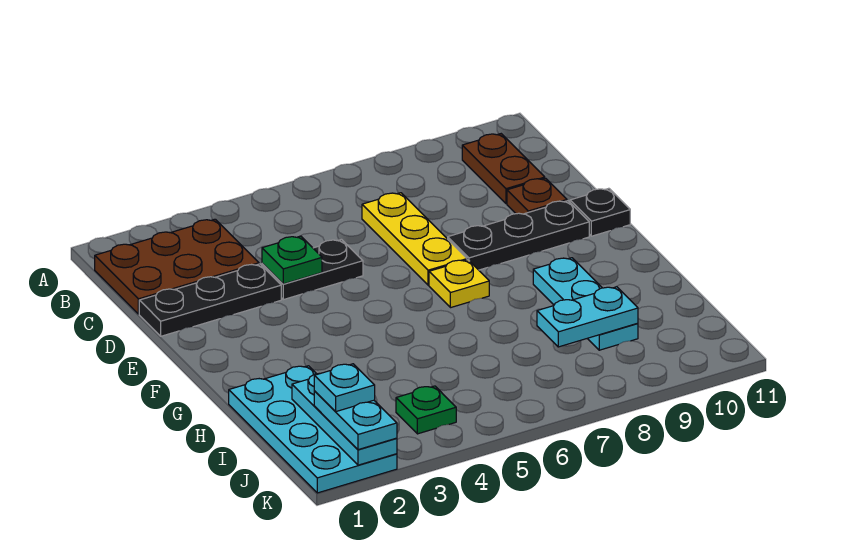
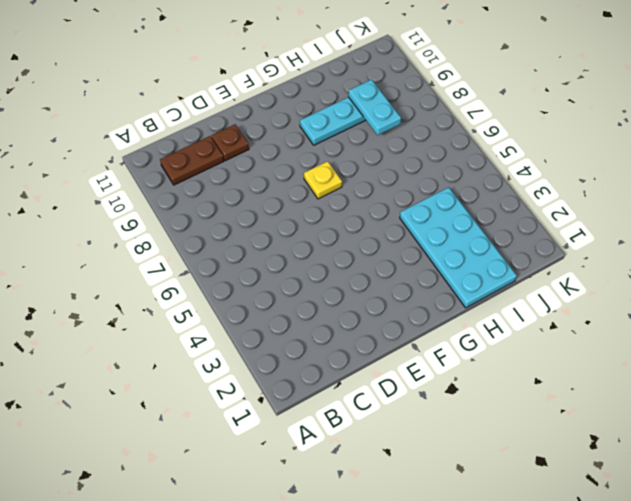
cyan plate H1:I4 level 1 -> cyan plate H1:K2 level 1
none -> brown plate B1:C3 level 1
none -> yellow plate C7:E7 level 1
none -> black plate D1:D3 level 1

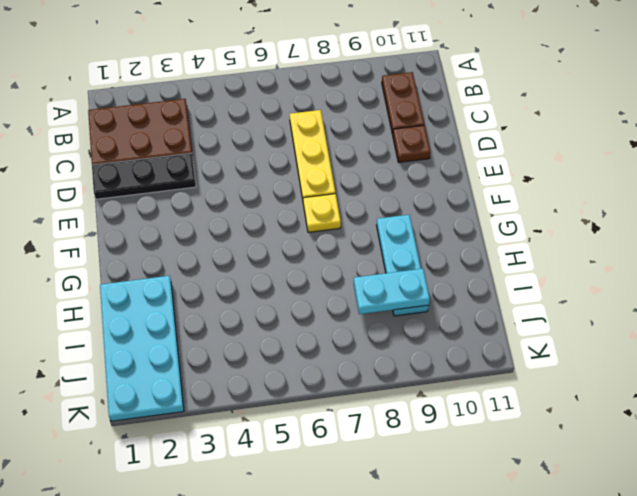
none -> black plate D4:D5 level 1
none -> black plate E8:E10 level 1
none -> black plate E11 level 1

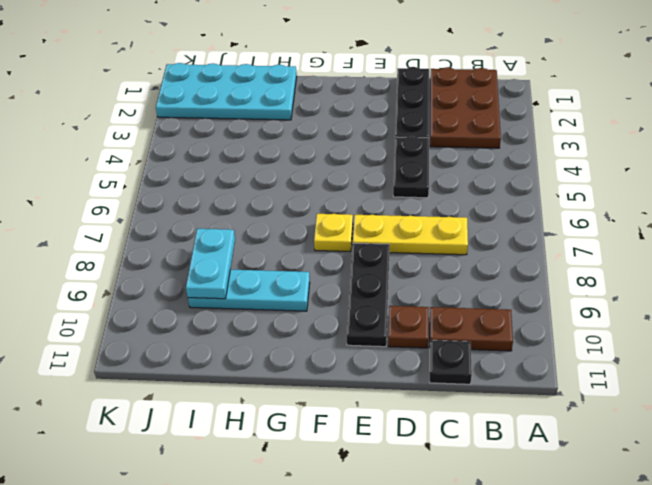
black plate C11 level 1 -> black plate E11 level 1
none -> green plate J4 level 1
none -> green plate D4 level 2
none -> cyan plate I2:K2 level 2

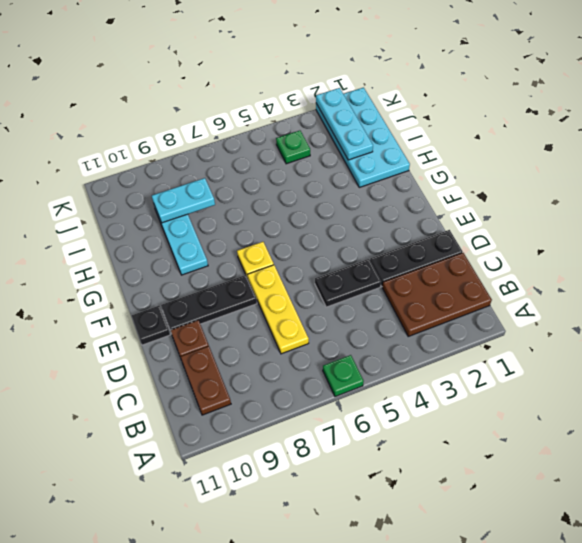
green plate A6 level 1 -> green plate D4 level 2
none -> cyan plate J2:K2 level 3
none -> cyan plate J2 level 4

